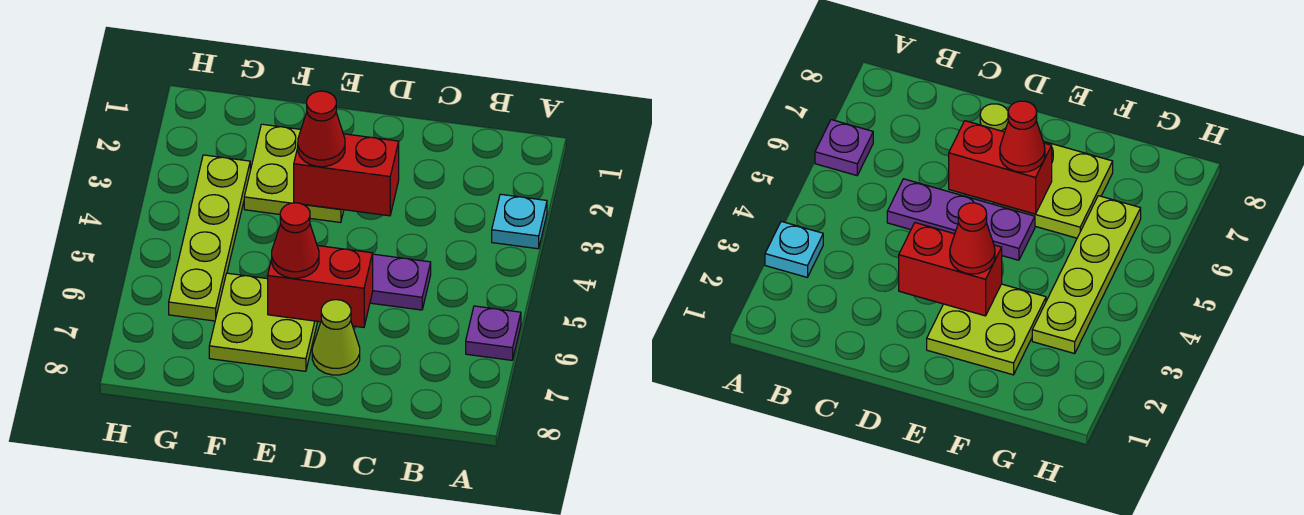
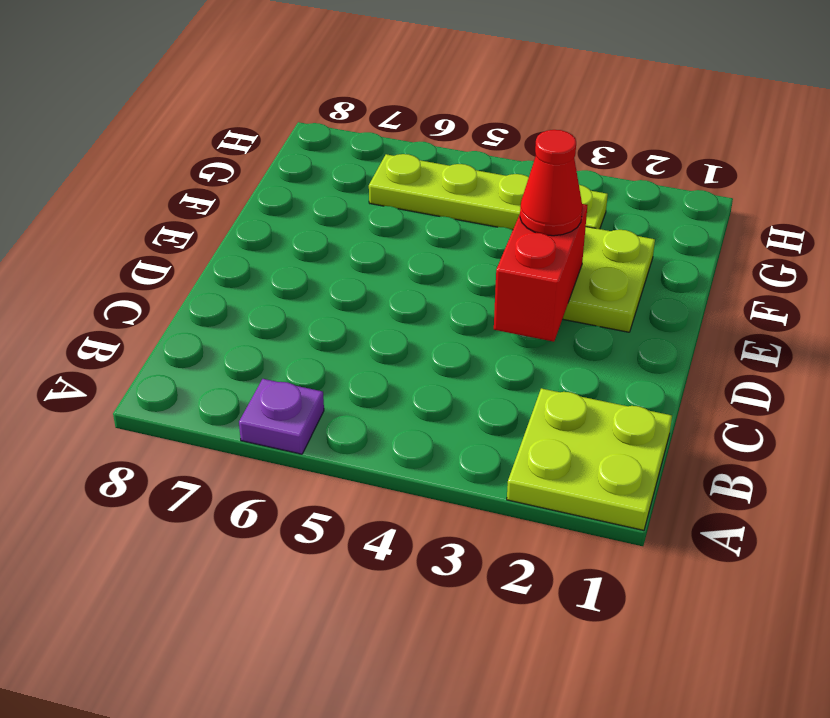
lime plate A1:B2 level 1 -> lime plate E6:F7 level 1
none -> cyan plate A3 level 1
none -> purple plate C5:E5 level 1

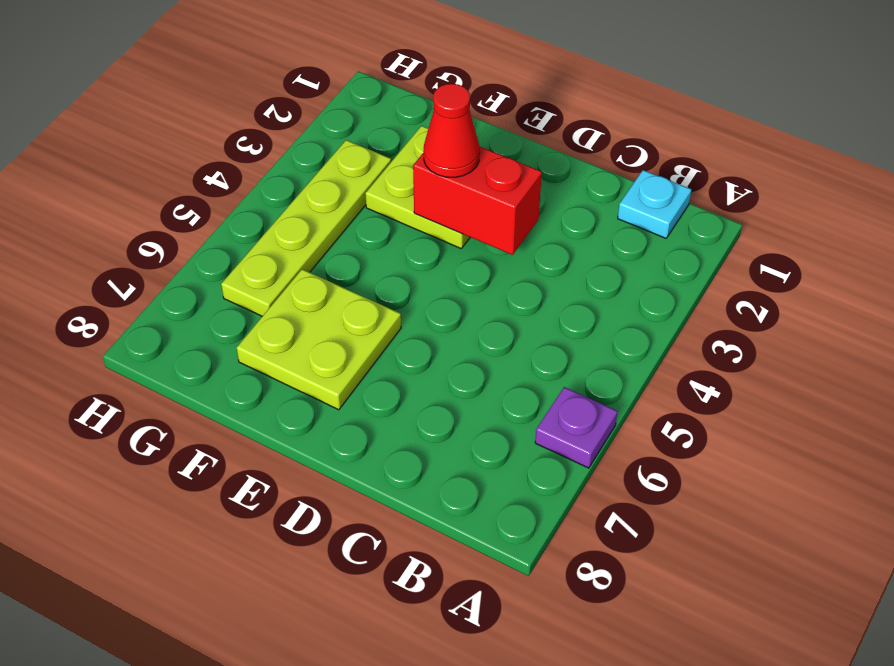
cyan plate B1 level 1 -> cyan plate A3 level 1
none -> purple plate C5:E5 level 1
none -> lime cone D7 level 1

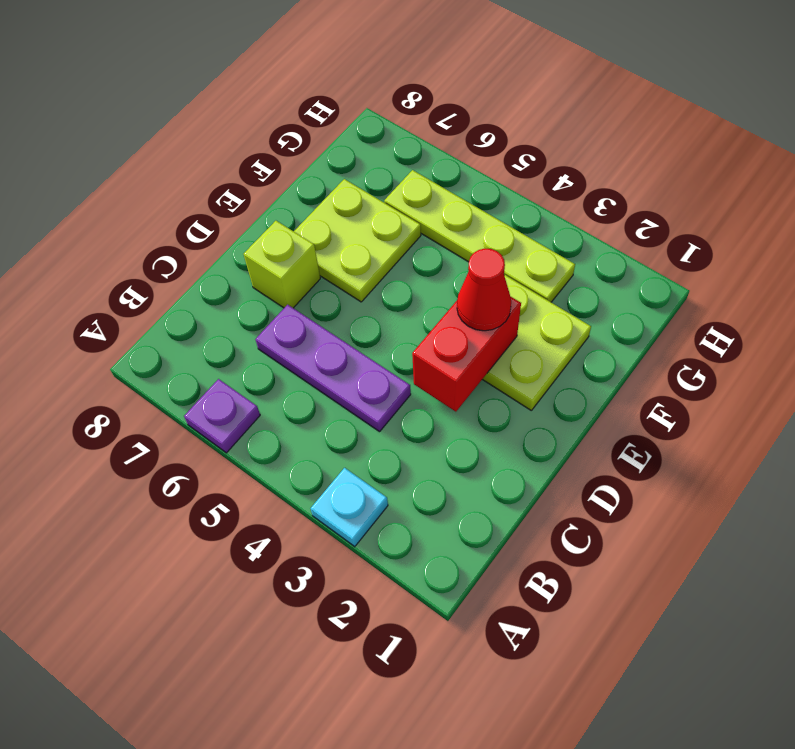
purple plate C4:C6 level 1 -> purple plate C5:E5 level 1
lime brick D7 level 1 -> lime cone D7 level 1
none -> red brick D6:E6 level 2
none -> red cone E6 level 3

